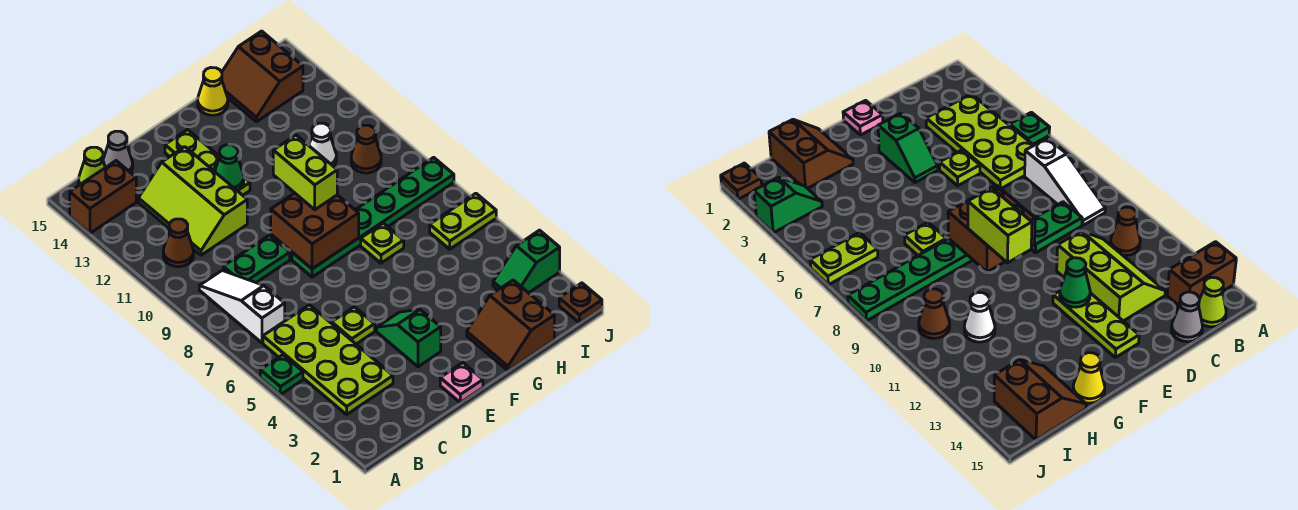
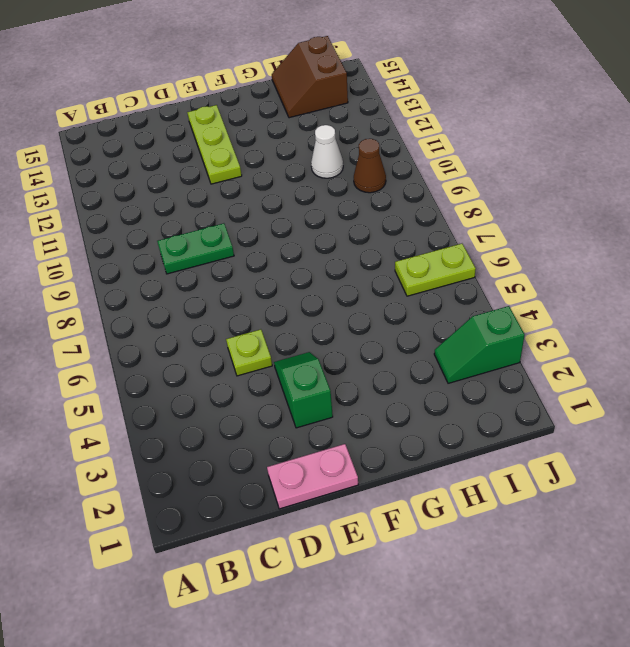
pink plate D1:E1 level 1 -> pink plate E1 level 1
none -> green plate A5 level 1
none -> brown brick A14:B14 level 1
none -> lime plate B3:C6 level 1

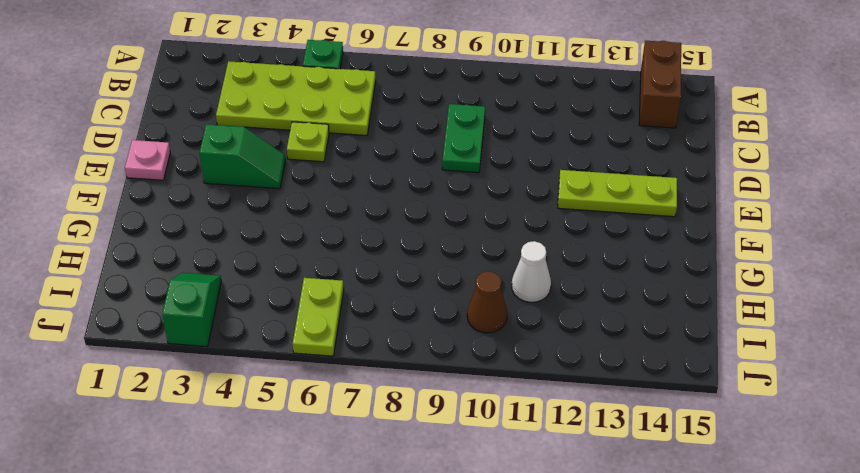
none -> white slope B7:B9 level 1 top 7
none -> brown cone B11 level 1
none -> lime cone B15 level 1

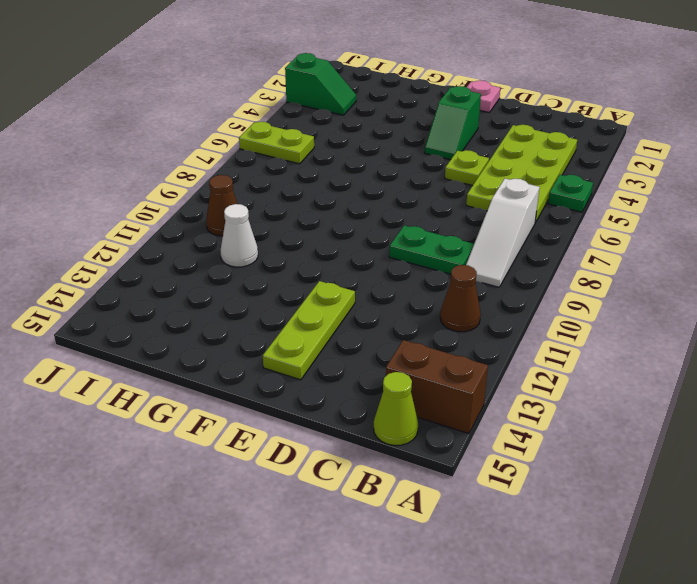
none -> lime slope C11:D13 level 1 top D
none -> grey cone C15 level 1
none -> green plate E8:J8 level 1

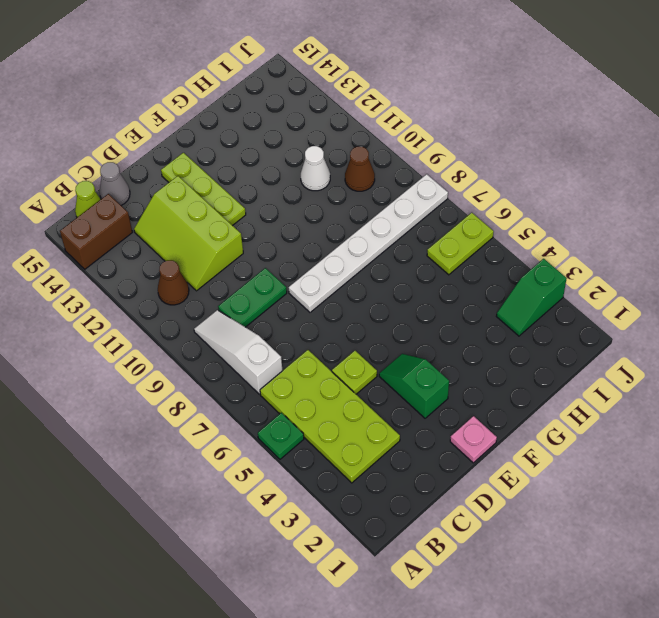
white plate E8:J8 level 1 -> green plate E8:J8 level 1
none -> brown slope G1:H2 level 1 top H
none -> lime plate G7 level 1
none -> yellow cone G15 level 1

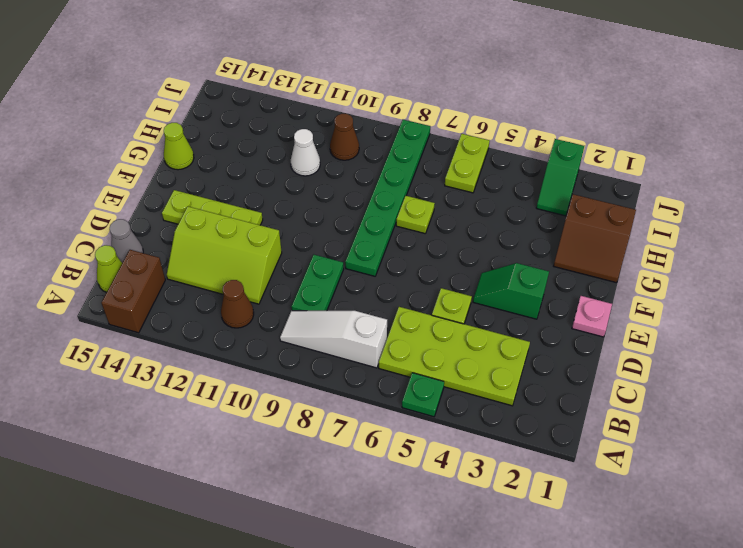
lime cone G15 level 1 -> yellow cone G15 level 1
none -> brown slope H14:I15 level 1 top I
none -> brown plate J1 level 1
none -> brown brick E8:F9 level 2

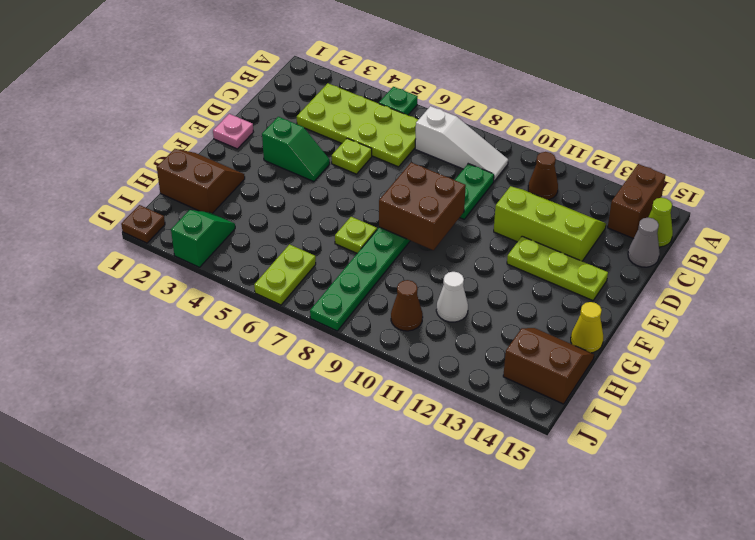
none -> green cone E12 level 2
none -> lime brick F9:F10 level 3

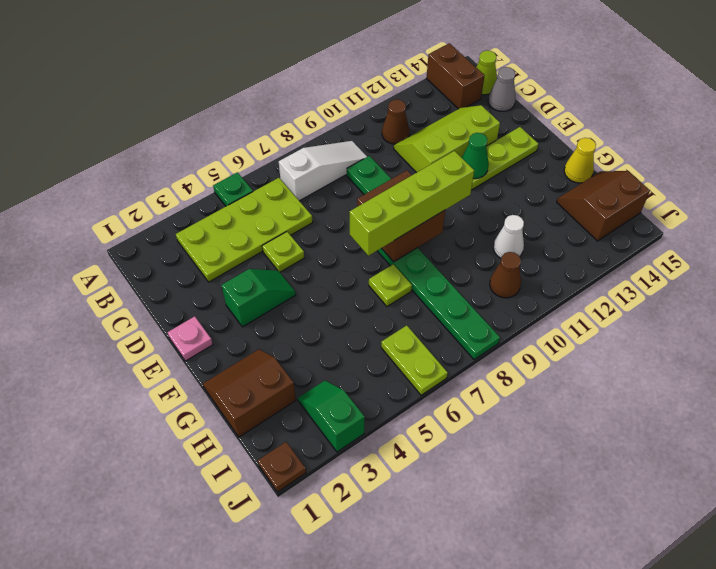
lime brick F7:F10 level 3 -> lime brick F9:F10 level 3

